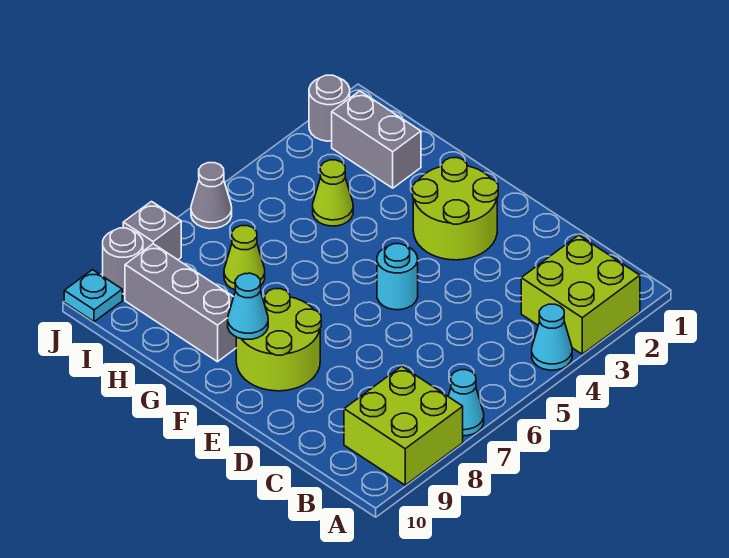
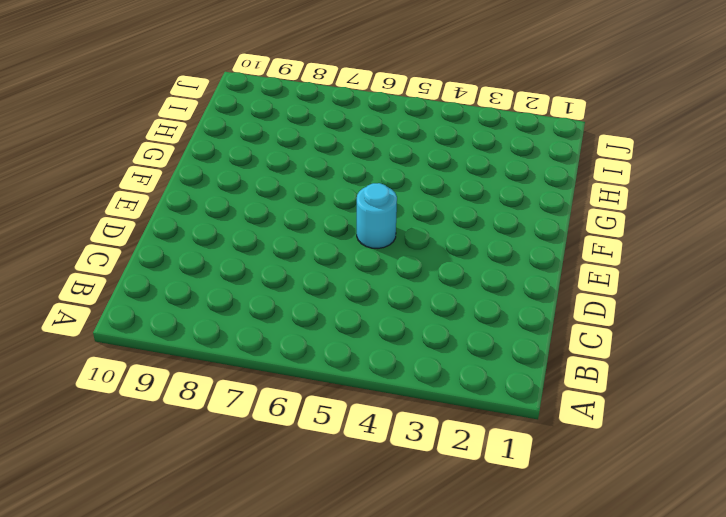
none -> lime brick A2:B3 level 1
none -> cyan cone A4 level 1
none -> cyan cone A7 level 1

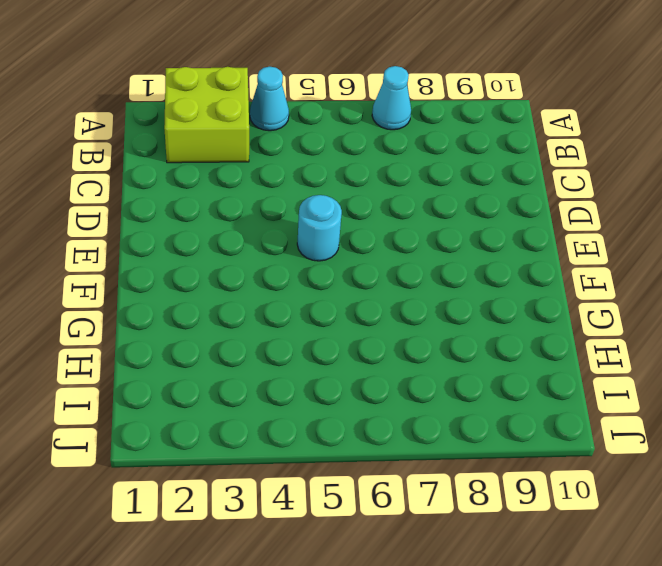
none -> lime brick A8:B9 level 1
none -> lime round brick E2:F3 level 1
none -> lime round brick E8:F9 level 1

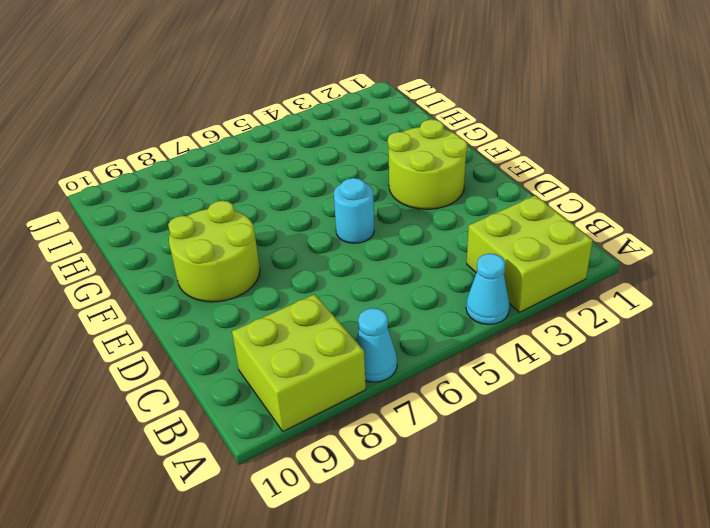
none -> grey brick G9:I9 level 1
none -> grey brick H2:I2 level 1
none -> lime cone H4 level 1

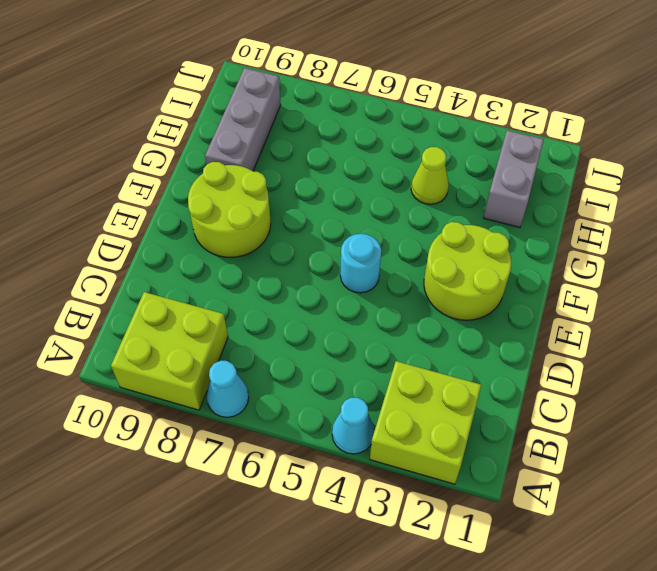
none -> lime cone H7 level 1
none -> grey round brick J2 level 1
none -> grey cone J6 level 1

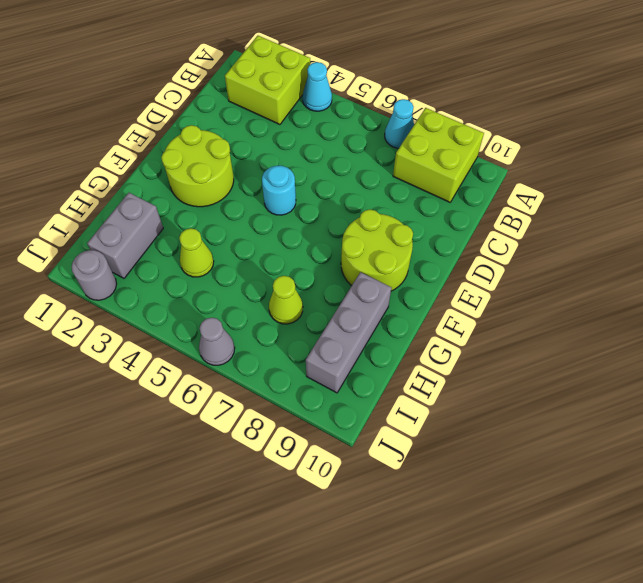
none -> grey brick J8 level 1
none -> grey round brick J9 level 1
none -> cyan plate J10 level 1

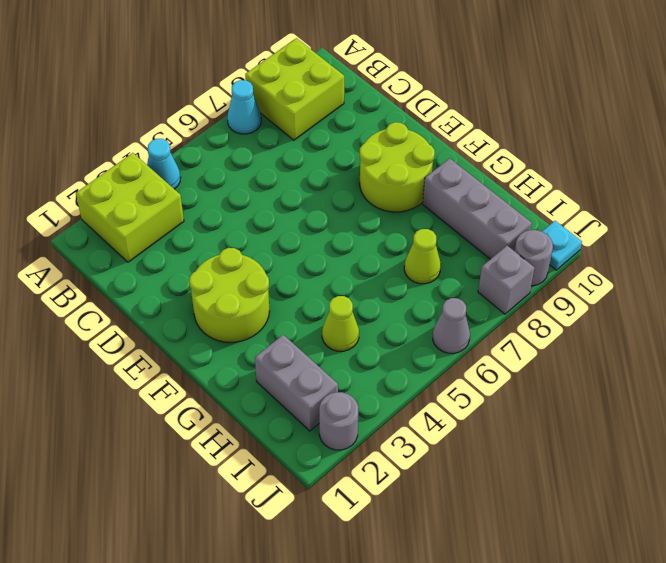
none -> cyan round brick E5 level 1
none -> cyan cone F9 level 2

